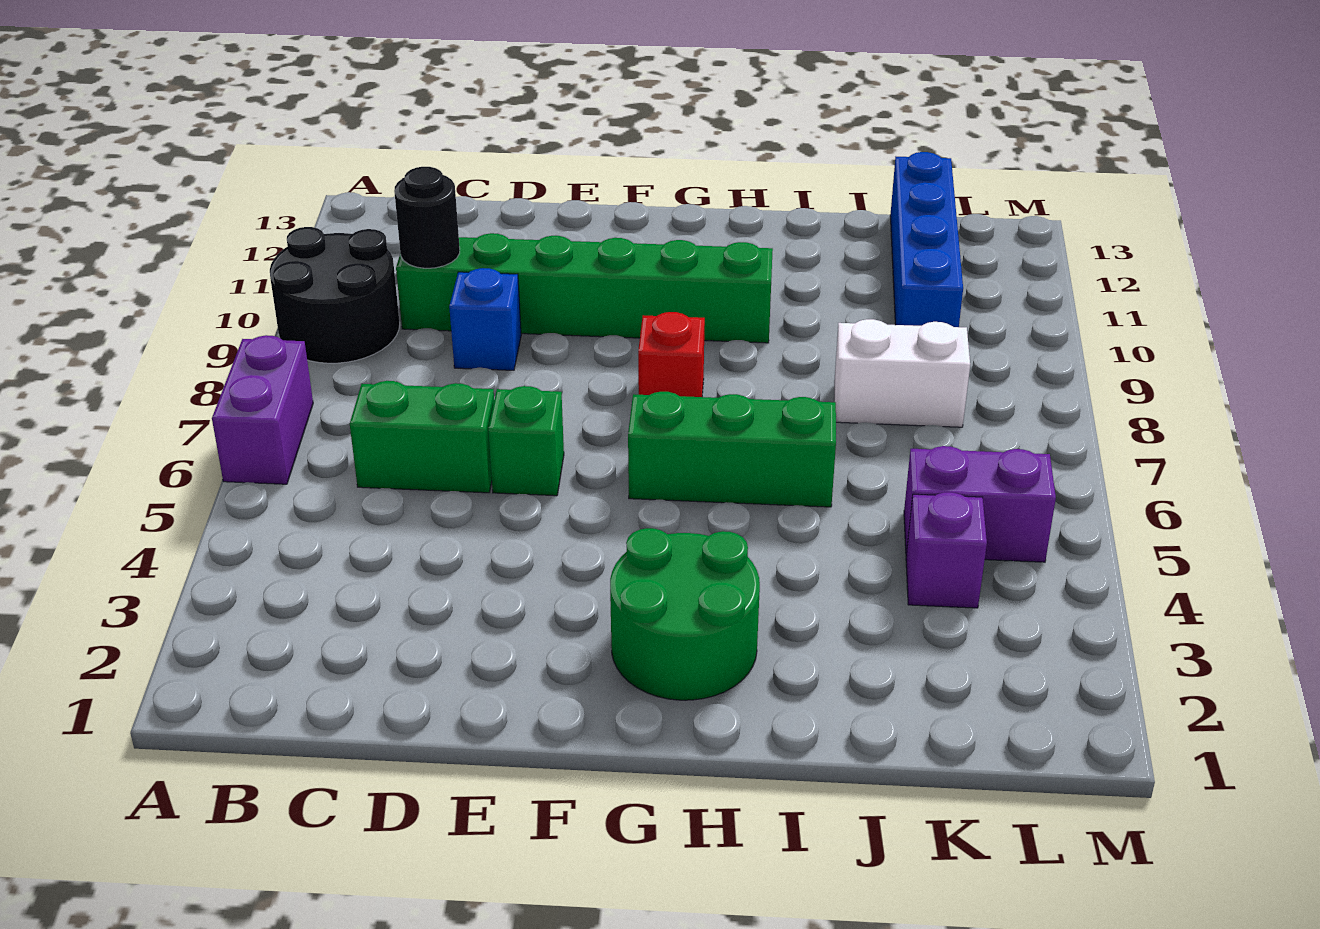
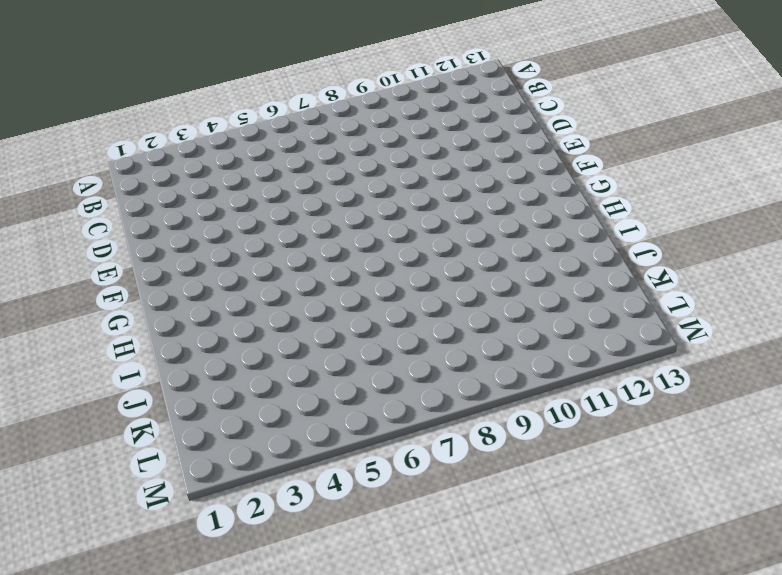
none -> purple brick A6:A7 level 1
none -> black round brick A9:B10 level 1
none -> green brick C6:D6 level 1

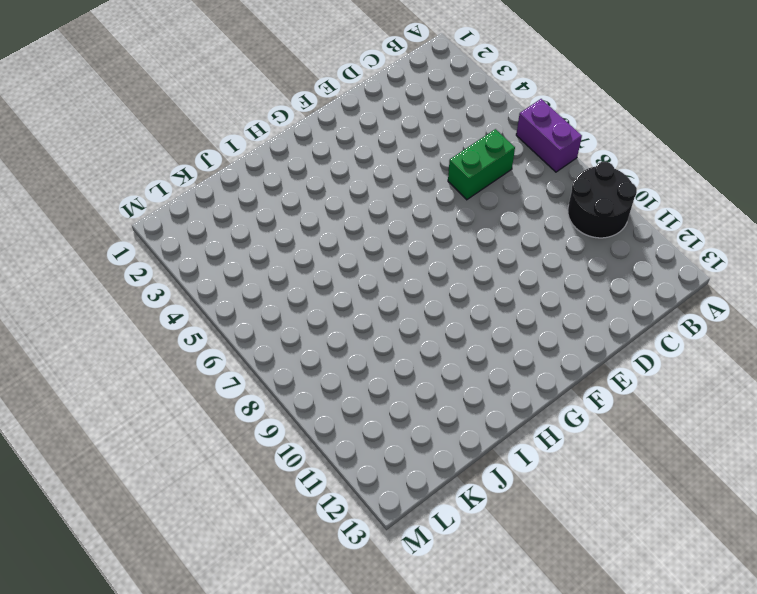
none -> green brick C10:H10 level 1
none -> blue brick D9 level 1
none -> green brick E6 level 1

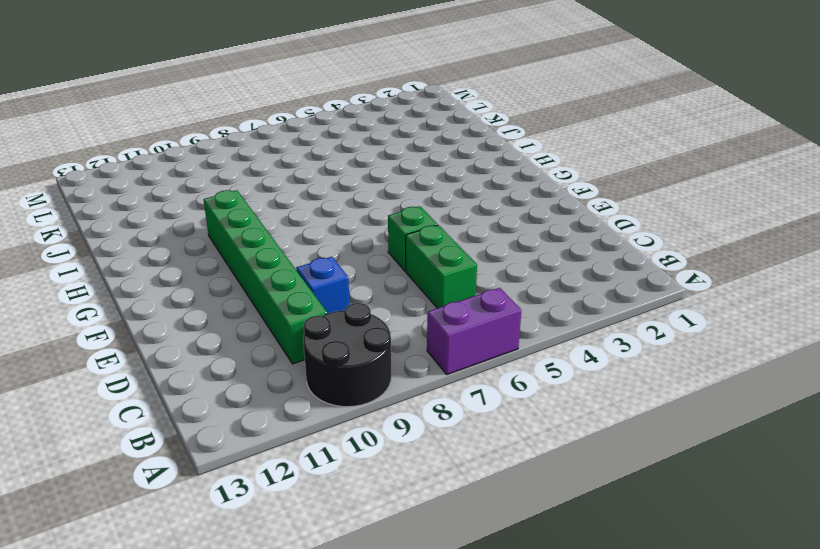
none -> green round brick G2:H3 level 1
none -> green brick G6:I6 level 1
none -> red brick G8 level 1

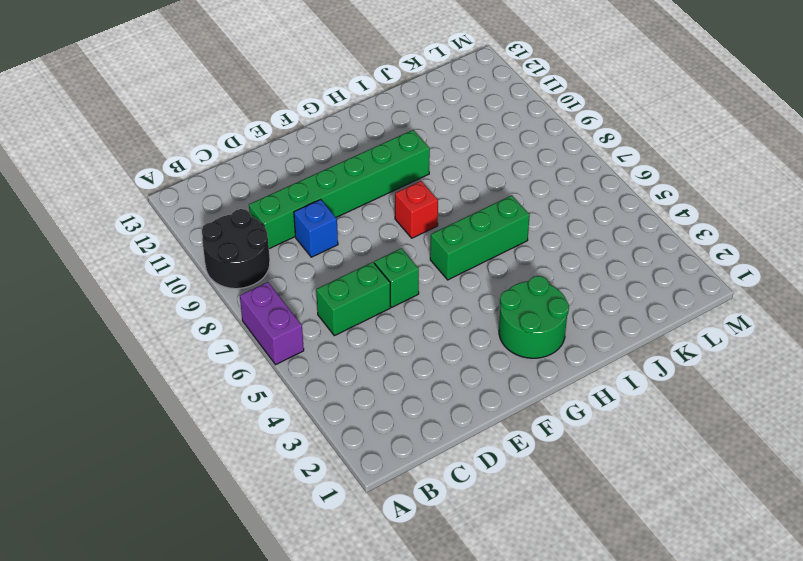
none -> white brick J8:K8 level 1
none -> purple brick K4 level 1
none -> purple brick K5:L5 level 1

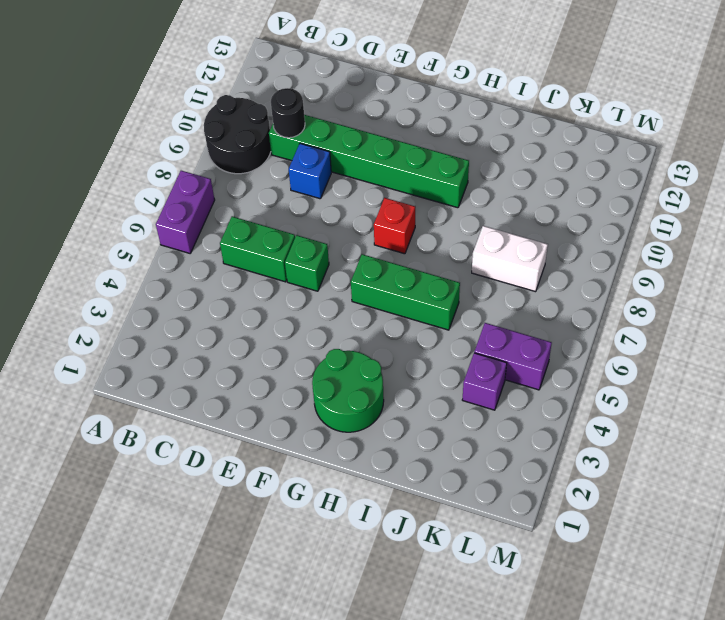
none -> blue brick K10:K13 level 1

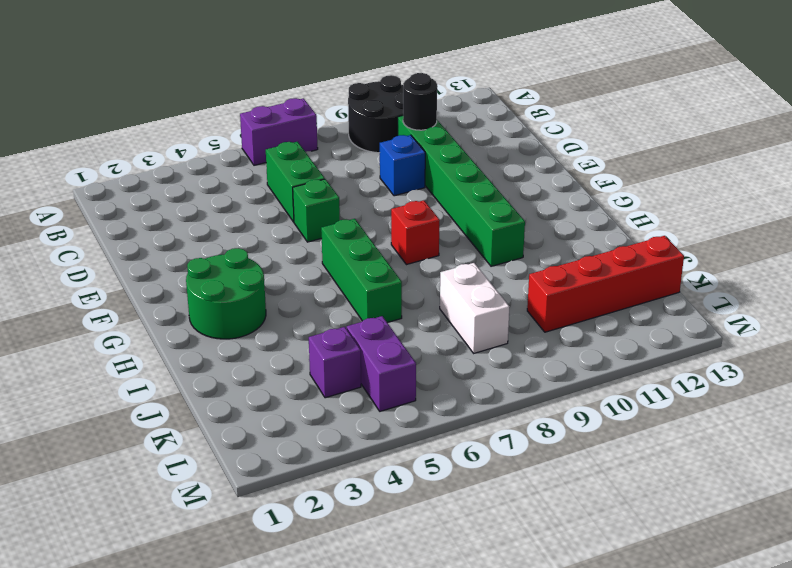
red brick K10:K13 level 1 -> blue brick K10:K13 level 1

